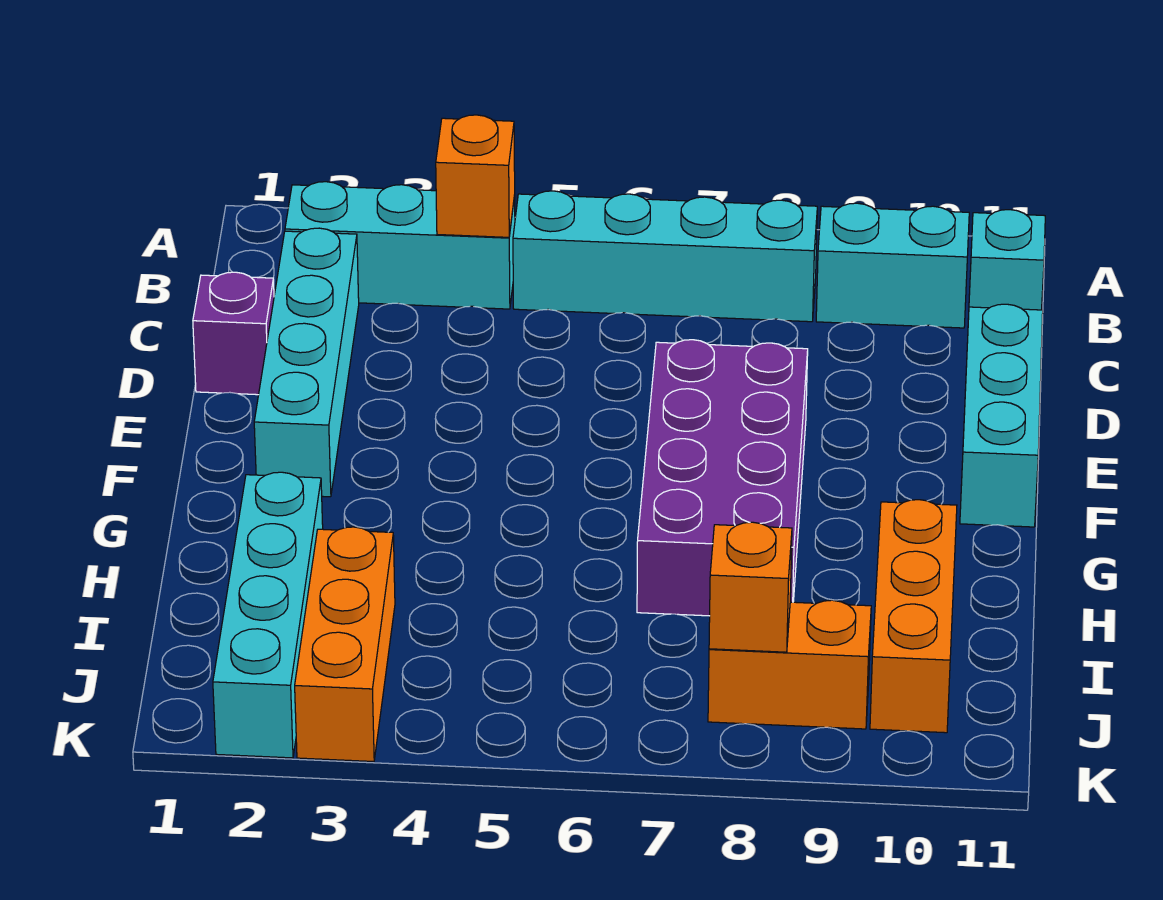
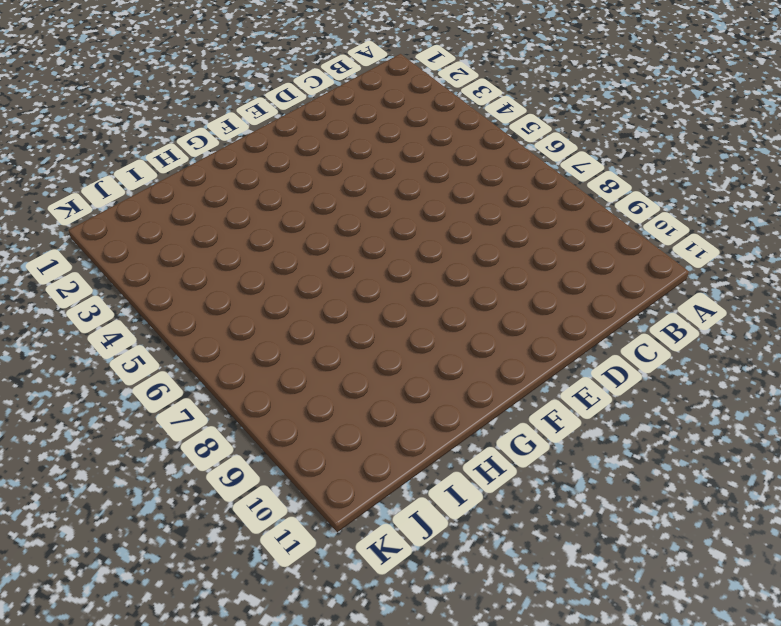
none -> cyan brick B2:B4 level 1
none -> cyan brick B5:B8 level 1
none -> cyan brick B9:B10 level 1

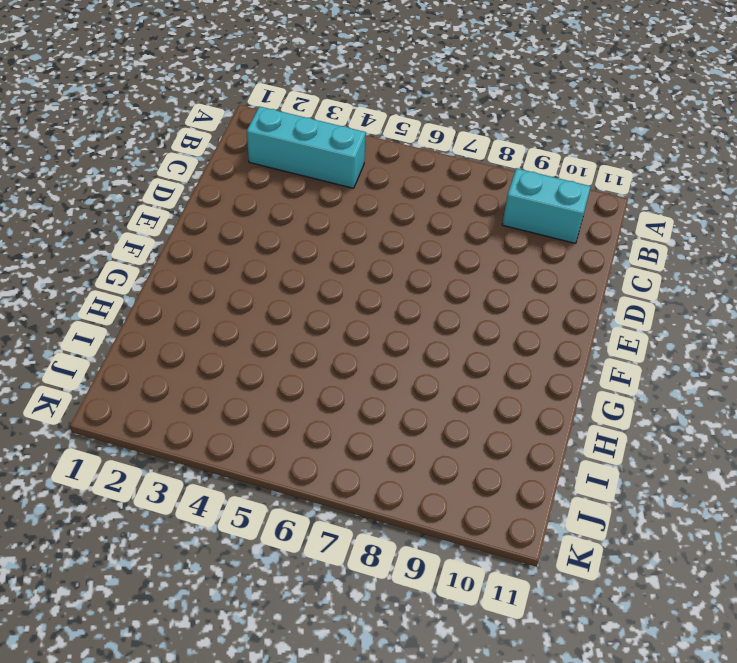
none -> cyan brick B5:B8 level 1
none -> cyan brick B11 level 1
none -> cyan brick C2:F2 level 1

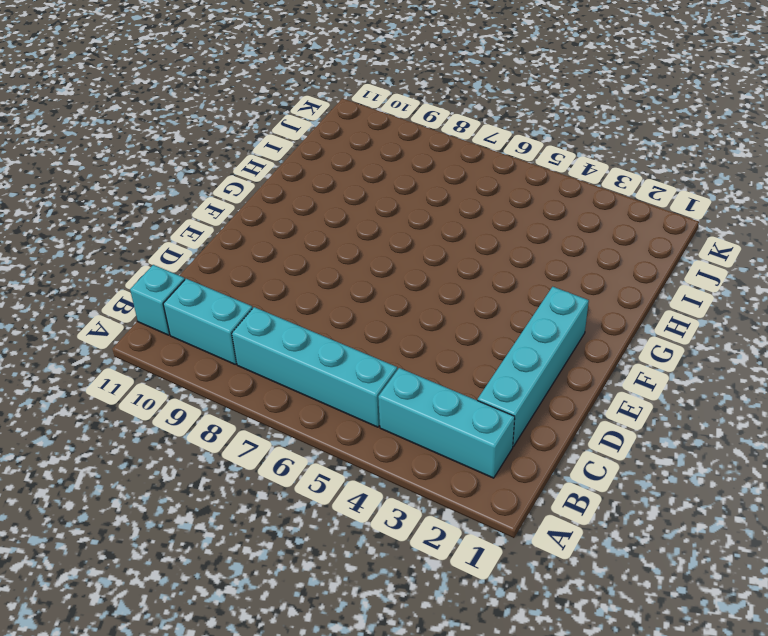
none -> purple brick D1 level 1
none -> cyan brick D11:F11 level 1
none -> purple brick E7:H8 level 1

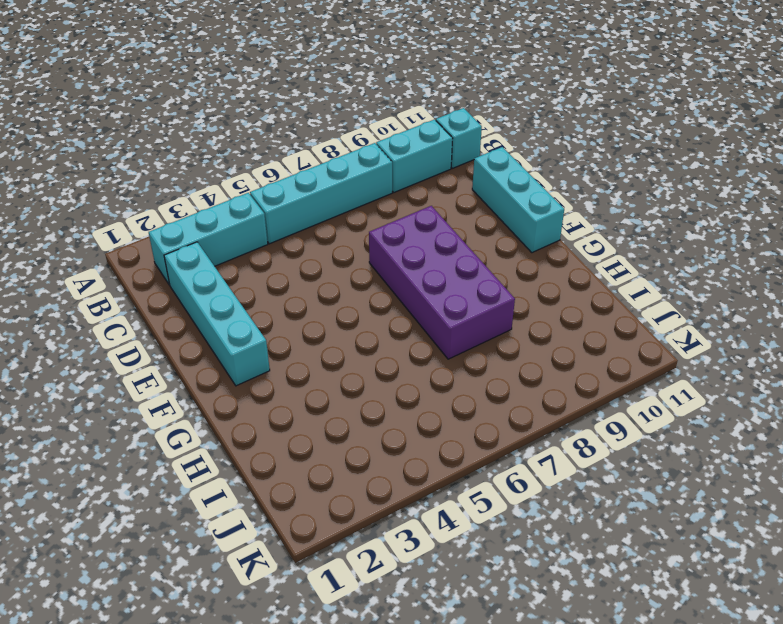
none -> purple brick D1 level 1
none -> cyan brick H2:K2 level 1
none -> orange brick H10:J10 level 1

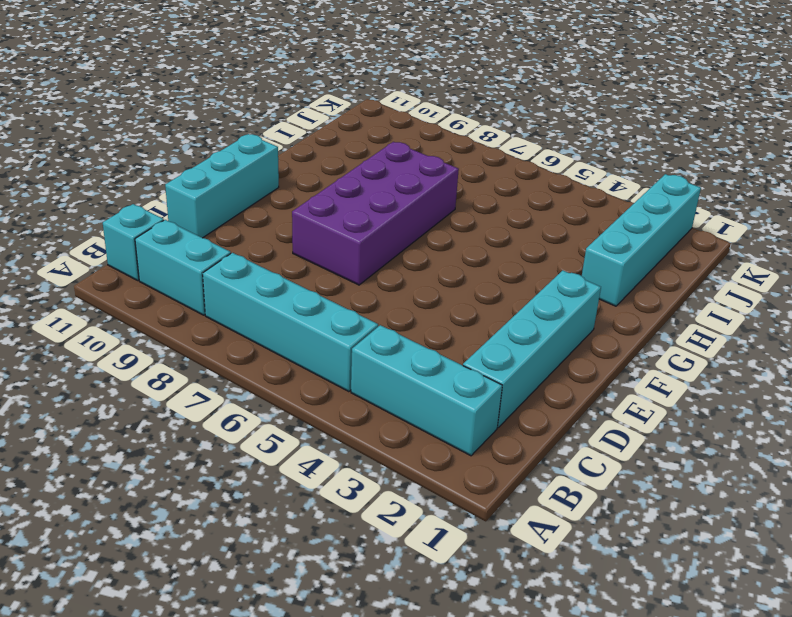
none -> purple brick D1 level 1
none -> orange brick H10:J10 level 1
none -> orange brick I3:K3 level 1

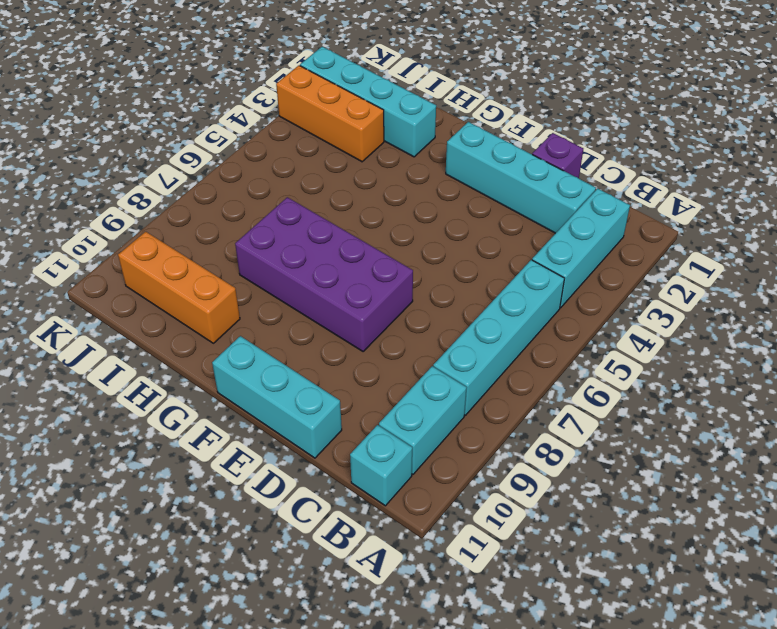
none -> orange brick J8:J9 level 1
none -> orange brick B4 level 2
none -> orange brick J8 level 2

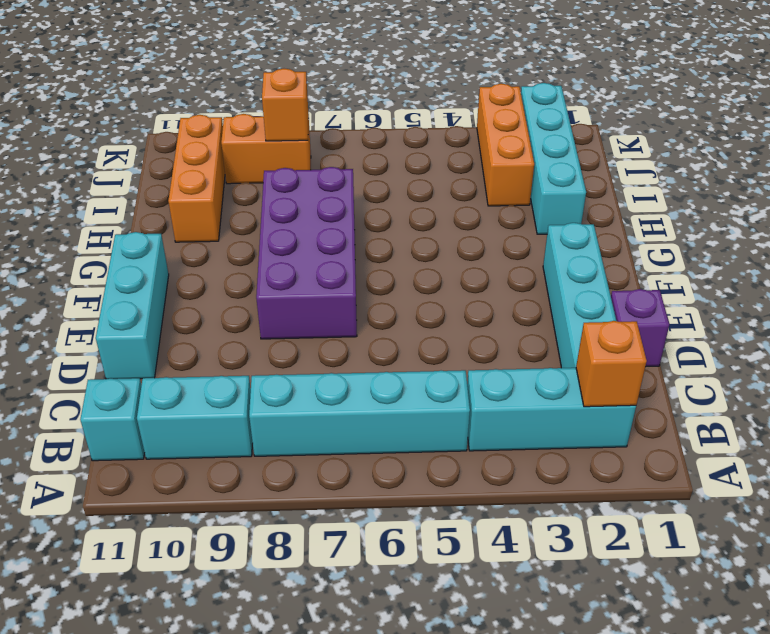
orange brick B2 level 2 -> orange brick B4 level 2

